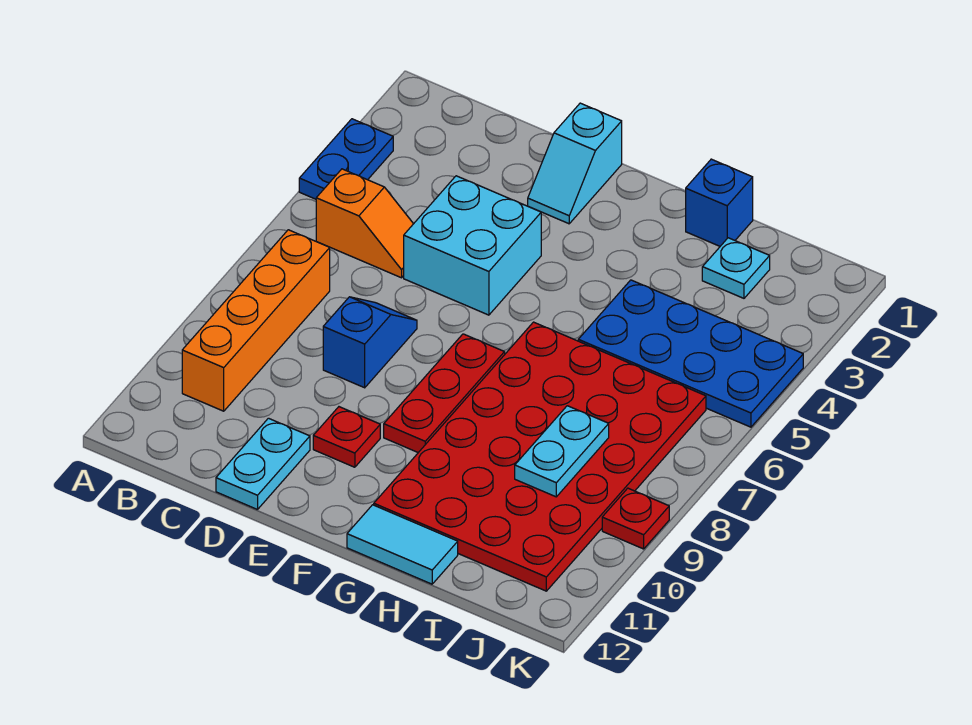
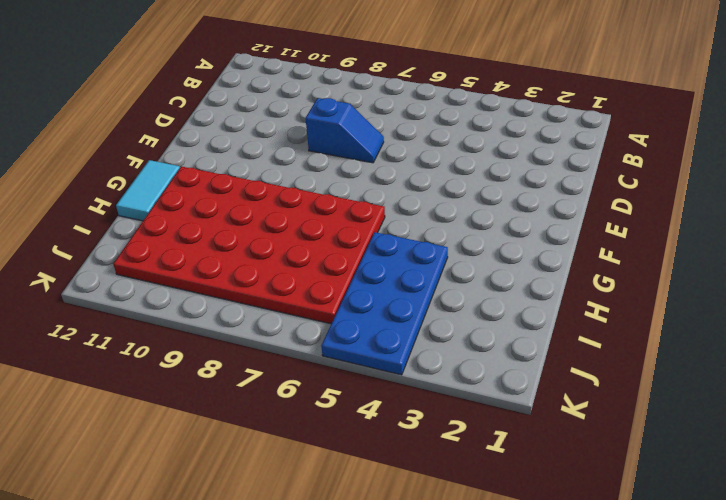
none -> blue plate A3:A4 level 1
none -> orange slope B5:C5 level 1 top B
none -> orange brick B7:B10 level 1

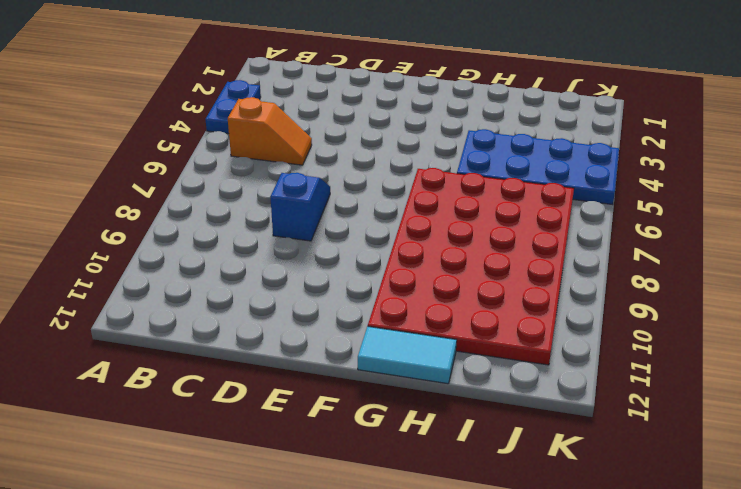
none -> orange brick B7:B10 level 1
none -> cyan brick D4:E5 level 1
none -> cyan plate D11:D12 level 1

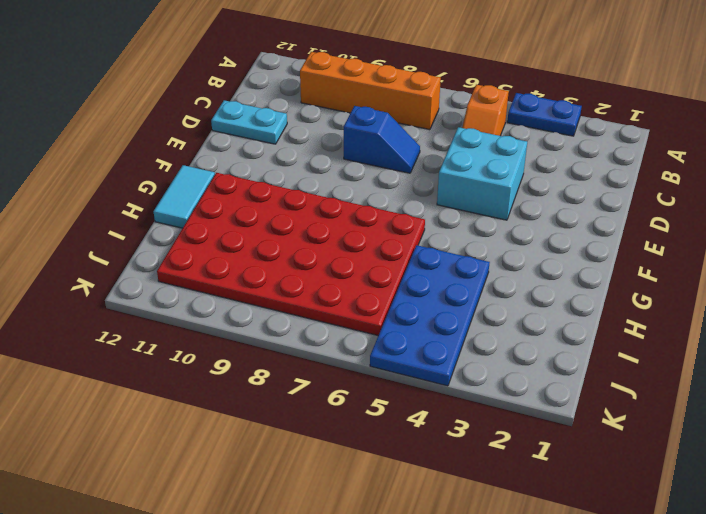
none -> cyan slope E1:E2 level 1 top 1
none -> red plate E10 level 1
none -> red plate F7:F9 level 1

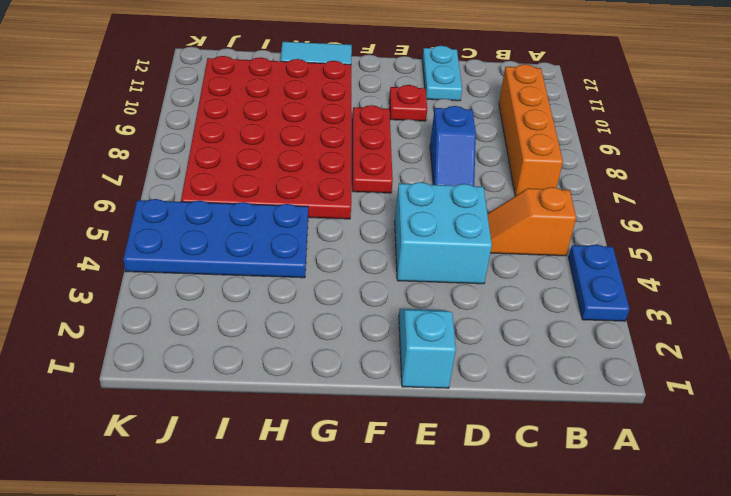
none -> blue brick H1 level 1
none -> cyan plate I2 level 1
none -> red plate K9 level 1

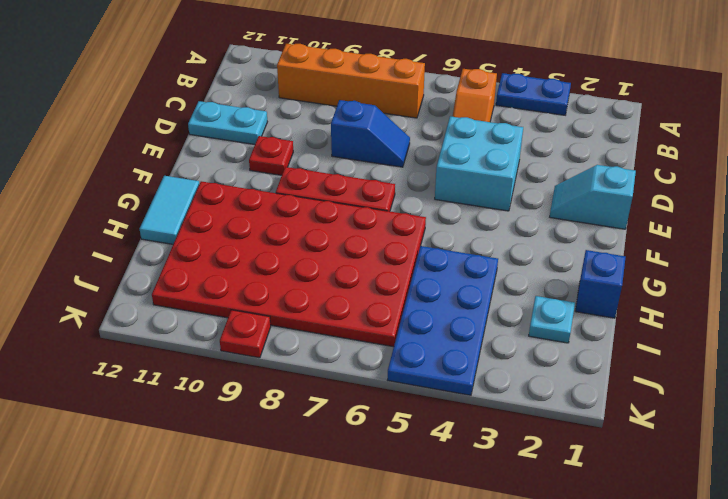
none -> cyan plate I8:I9 level 2

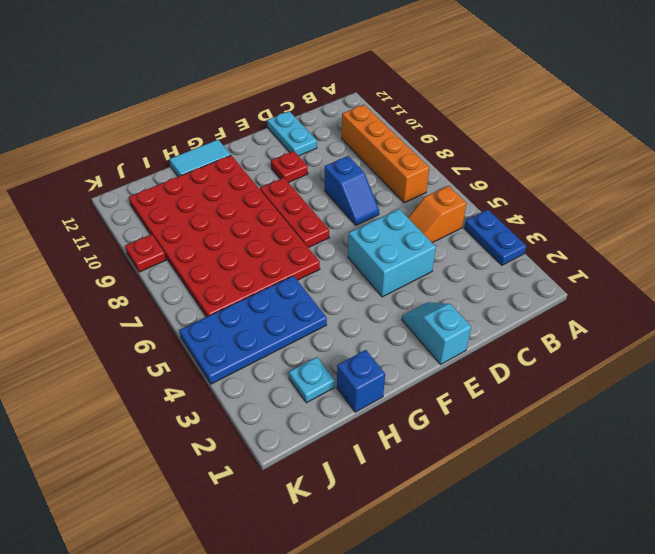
none -> cyan plate I8:I9 level 2

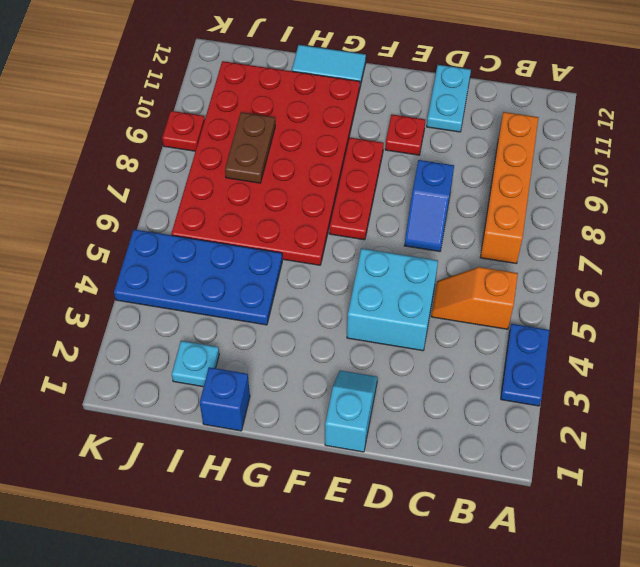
brown plate I8:I9 level 2 -> cyan plate I8:I9 level 2

